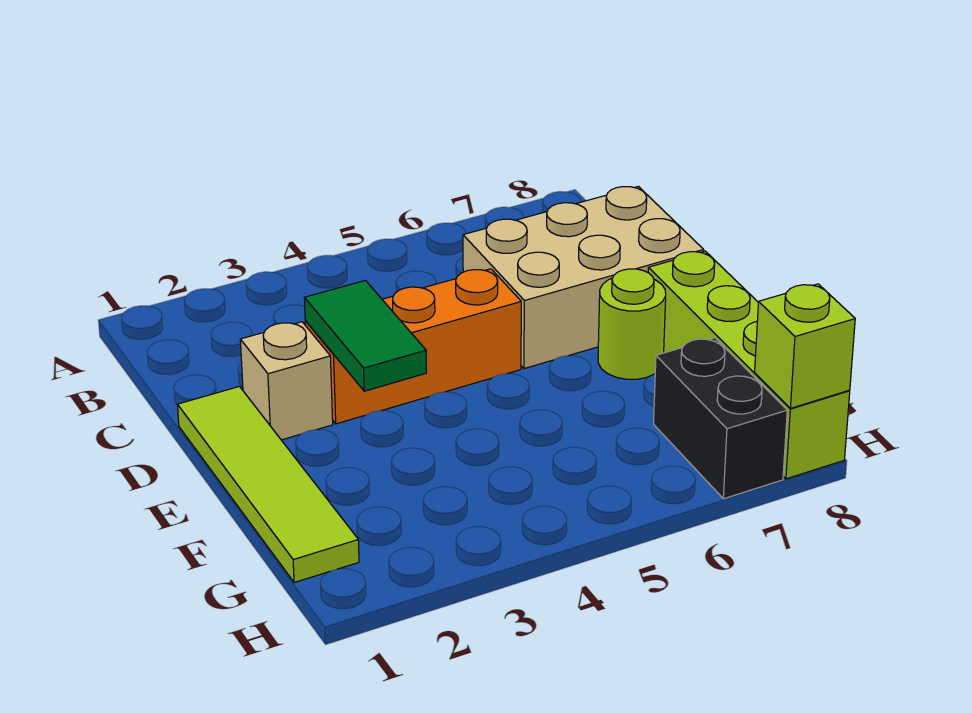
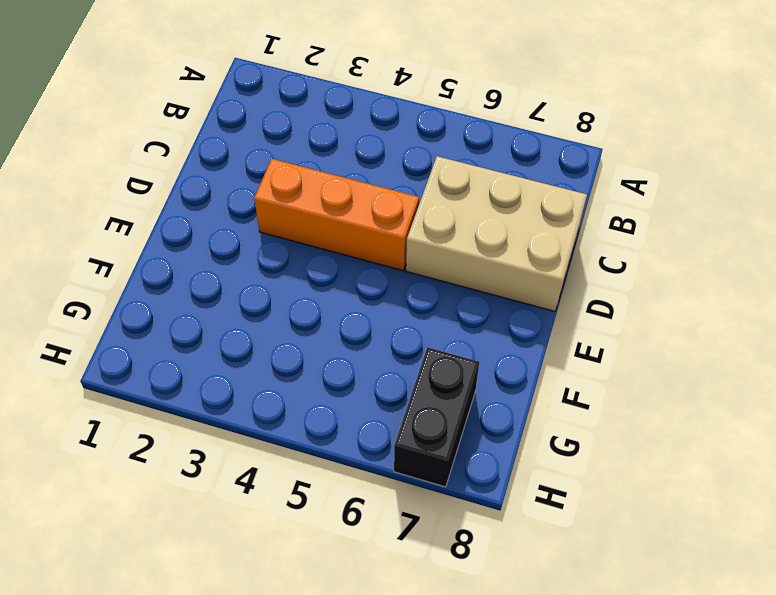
none -> lime tile D1:G1 level 1
none -> tan brick D2 level 1

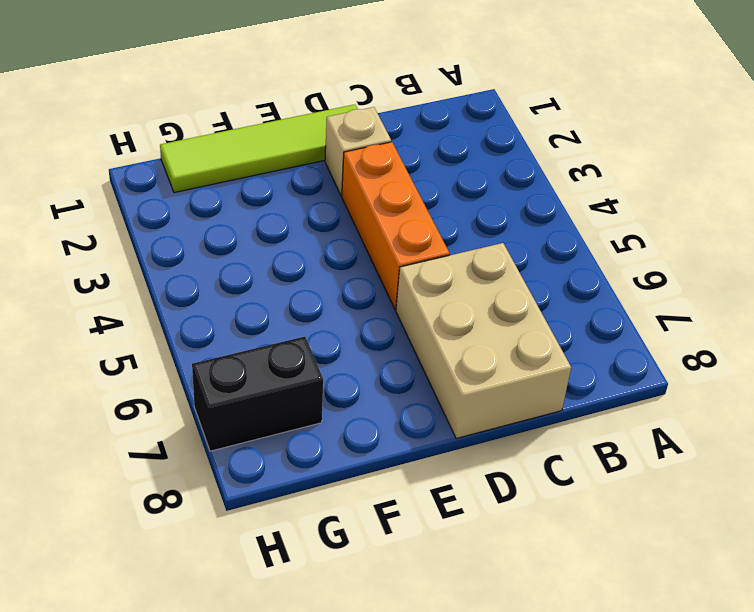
none -> lime round brick E7 level 1
none -> lime brick E8:H8 level 1

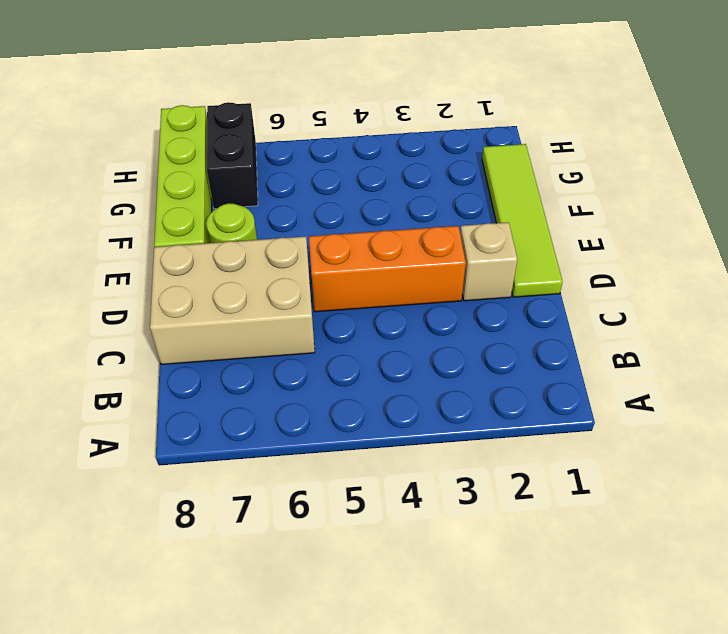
none -> green tile D3:E3 level 2
none -> lime brick H8 level 2

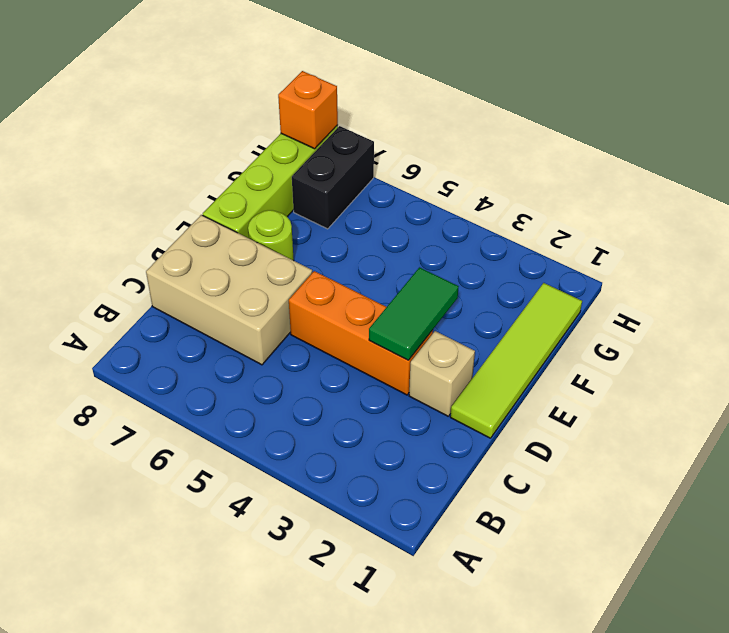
orange brick H8 level 2 -> lime brick H8 level 2

